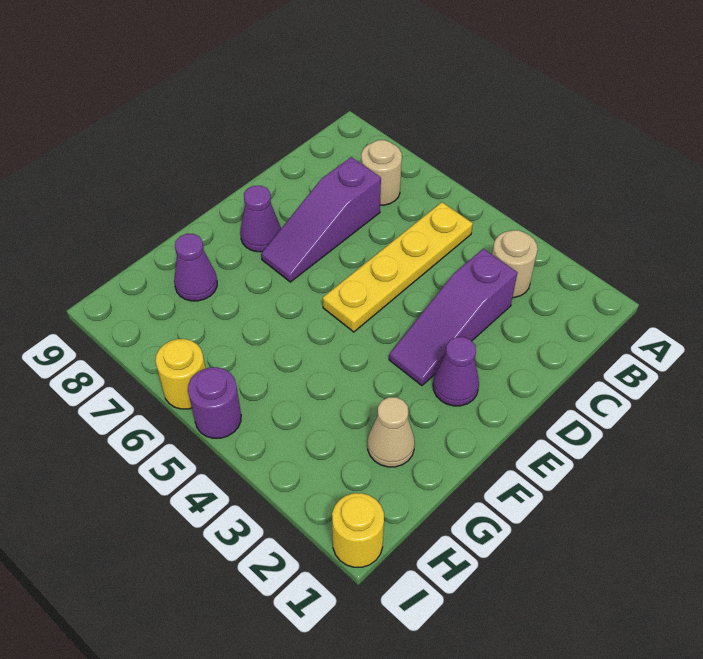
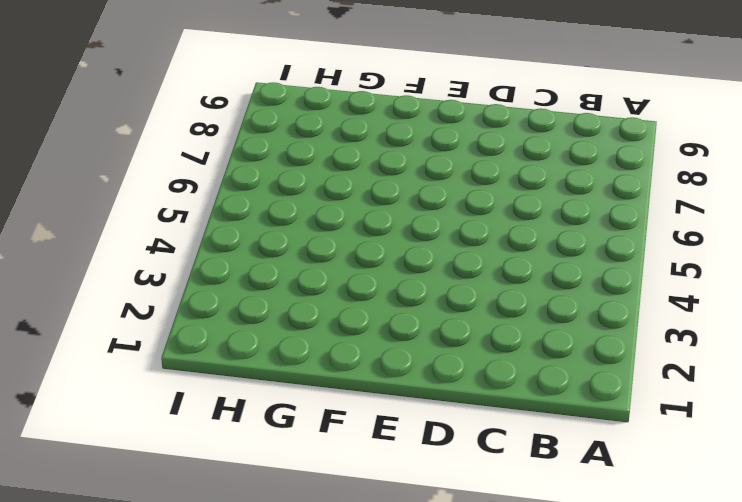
none -> tan round brick B3 level 1
none -> yellow plate B5:E5 level 1
none -> tan round brick B7 level 1

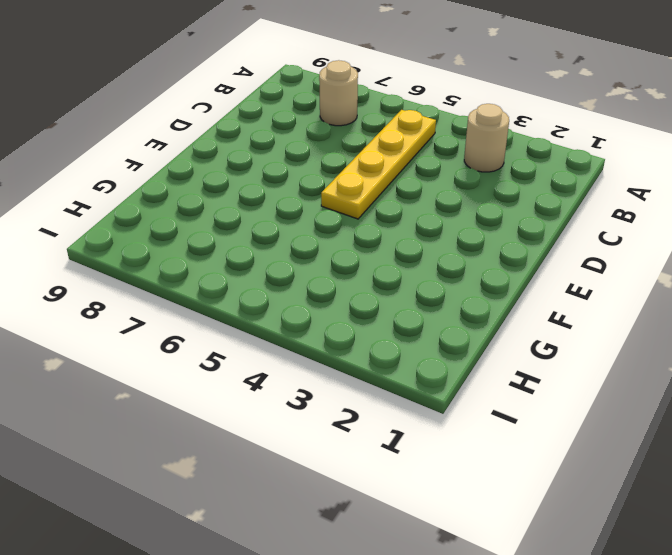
none -> purple slope C3:E3 level 1 top C
none -> purple slope C7:E7 level 1 top C
none -> purple cone E2 level 1

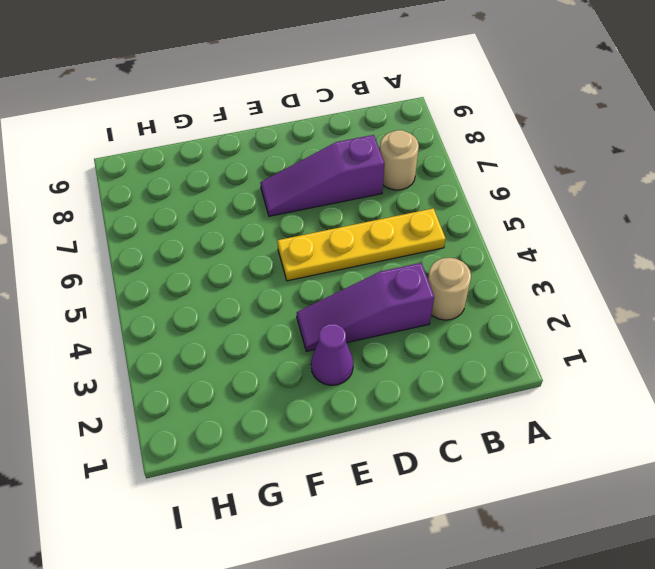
none -> purple cone E8 level 1
none -> tan cone G2 level 1
none -> purple cone G8 level 1

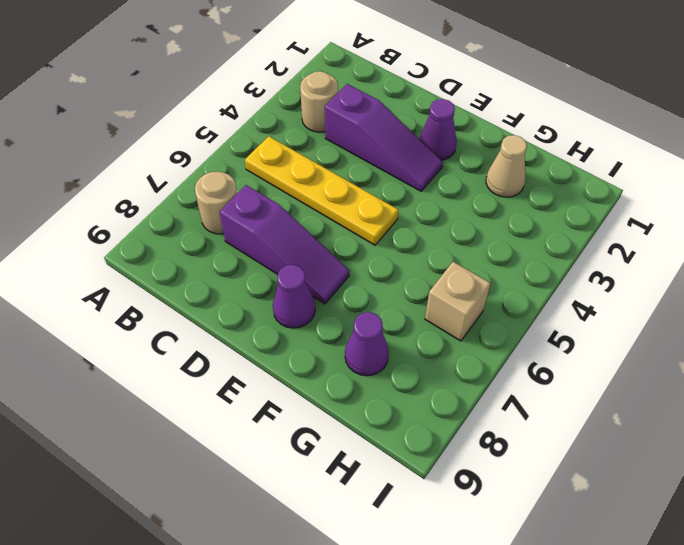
tan brick H6 level 1 -> none
none -> yellow round brick I1 level 1
none -> purple round brick I5 level 1
none -> yellow round brick I6 level 1

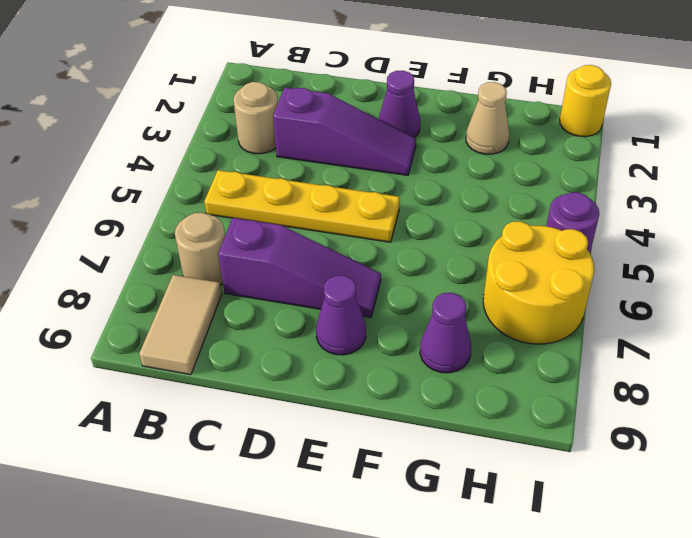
tan tile B8:B9 level 1 -> none
yellow round brick H6:I7 level 1 -> yellow round brick I6 level 1

